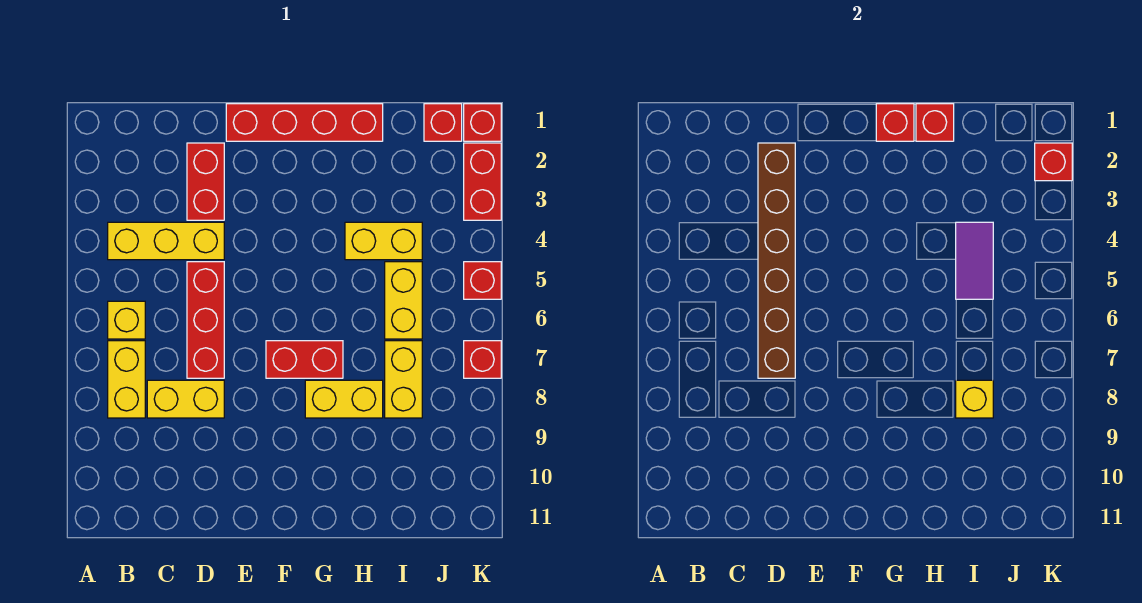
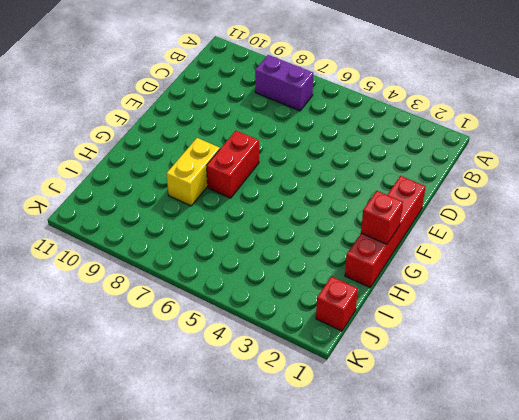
purple brick B7:B8 level 1 -> yellow brick B7:B8 level 1
none -> yellow brick B4:D4 level 1
none -> yellow brick B6 level 1
none -> yellow brick C8:D8 level 1

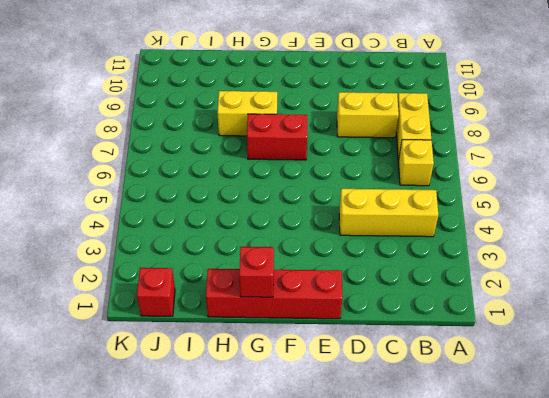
none -> red brick D2:D3 level 1
none -> red brick D5:D7 level 1
none -> yellow brick H4:I4 level 1

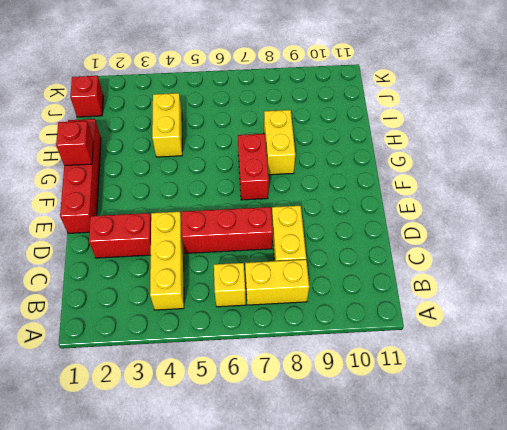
none -> yellow brick I5:I6 level 1
none -> yellow brick I7:I8 level 1
none -> red brick K1 level 1

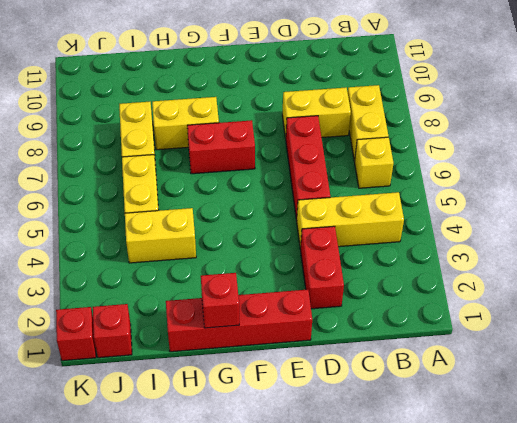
none -> red brick K2:K3 level 1
none -> red brick K5 level 1
none -> red brick K7 level 1

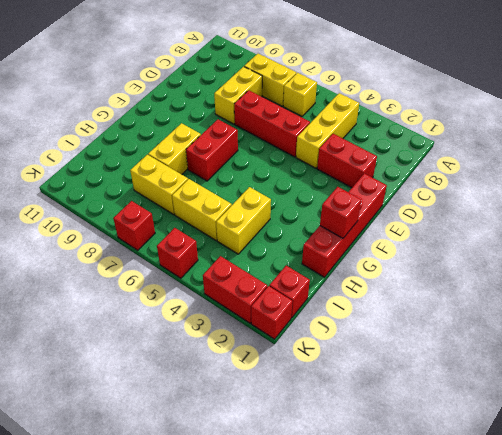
none -> brown brick D2:D7 level 2
none -> red brick H1 level 2
none -> purple tile I4:I5 level 2

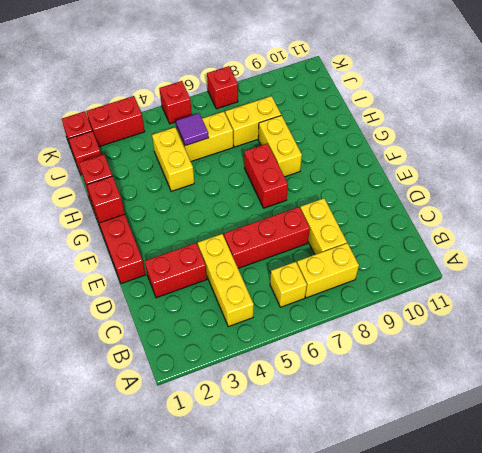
purple tile I5 level 2 -> purple tile I4:I5 level 2
none -> brown brick D2:D7 level 2
none -> yellow brick I8 level 2
none -> red brick K2 level 2

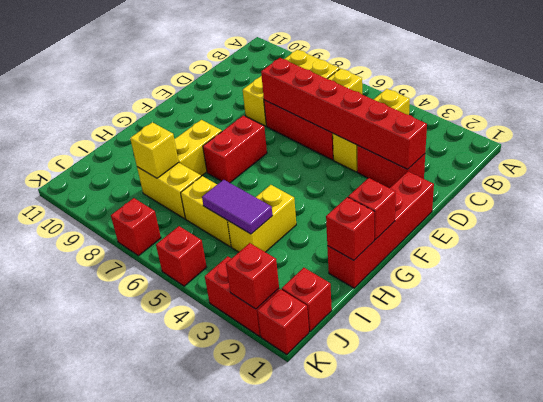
red brick D2:D7 level 2 -> brown brick D2:D7 level 2

